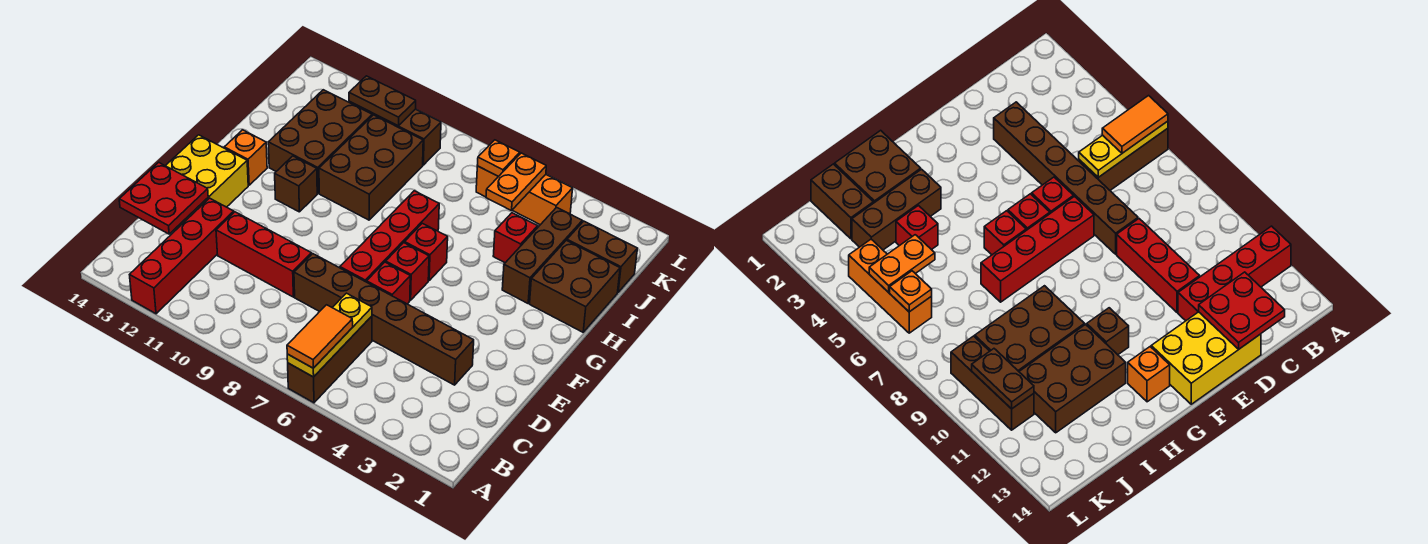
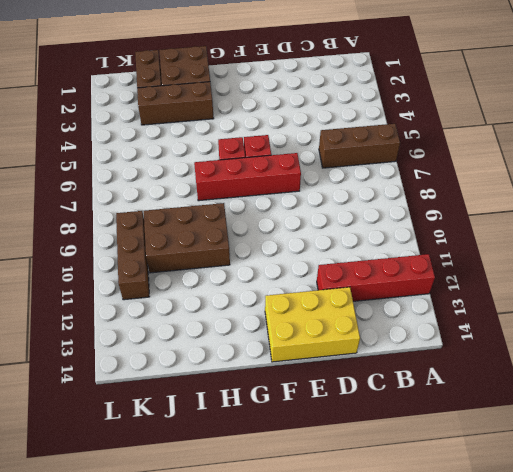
none -> brown brick D3:D8 level 1
none -> red brick D9:D11 level 1
none -> red brick E6 level 1

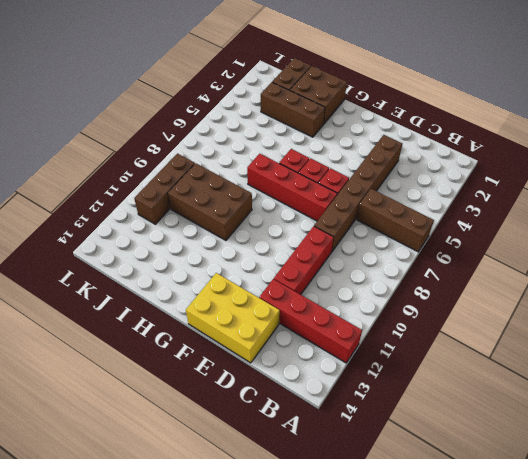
none -> brown brick G11 level 1
none -> orange brick G13 level 1
none -> brown brick H11:J12 level 1

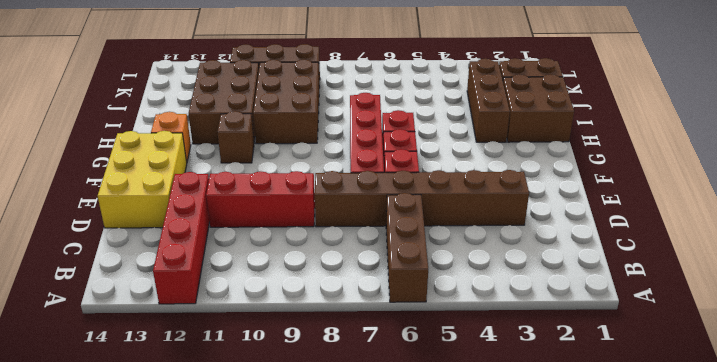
none -> red brick I4 level 1
none -> orange brick K4:K6 level 1
none -> yellow plate A6:C6 level 2

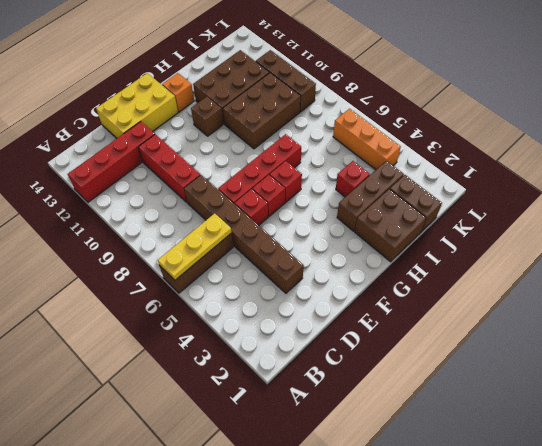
none -> red plate C13:D14 level 2
none -> orange plate J5:K5 level 2
none -> orange plate K6 level 2

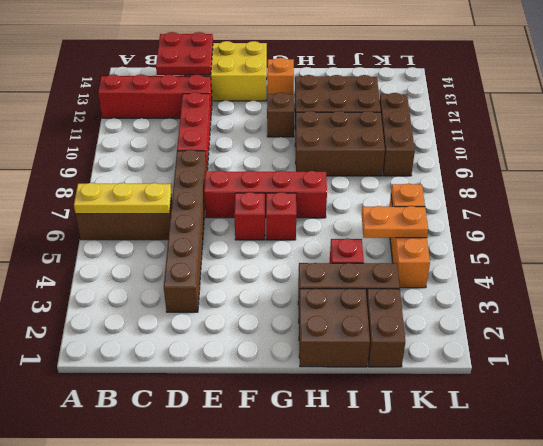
none -> red brick E6 level 1
none -> brown plate K10:K11 level 2
none -> orange tile A6:B6 level 3

